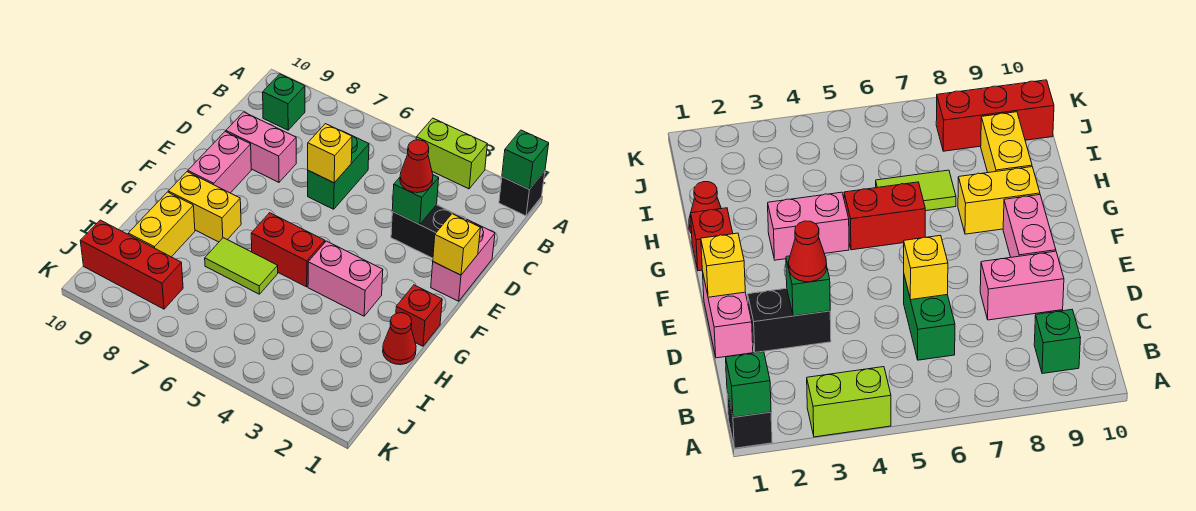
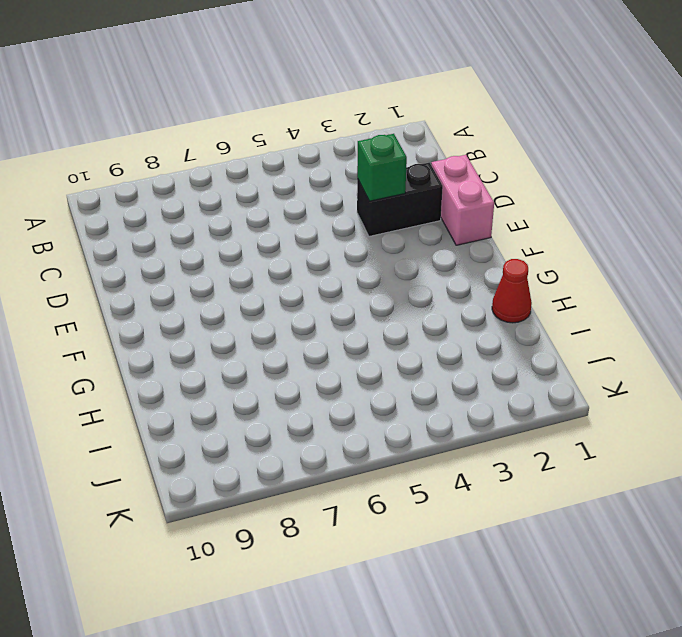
none -> black brick A1 level 1
none -> lime brick A3:A4 level 1
none -> green brick B9 level 1

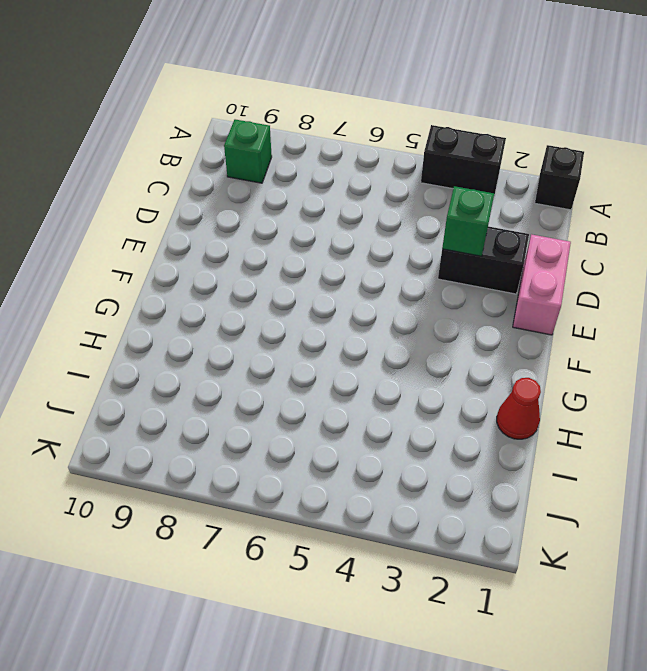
black brick A3:A4 level 1 -> lime brick A3:A4 level 1
none -> green brick C6:D6 level 1
none -> pink brick D8:D9 level 1
none -> pink brick E9:F9 level 1

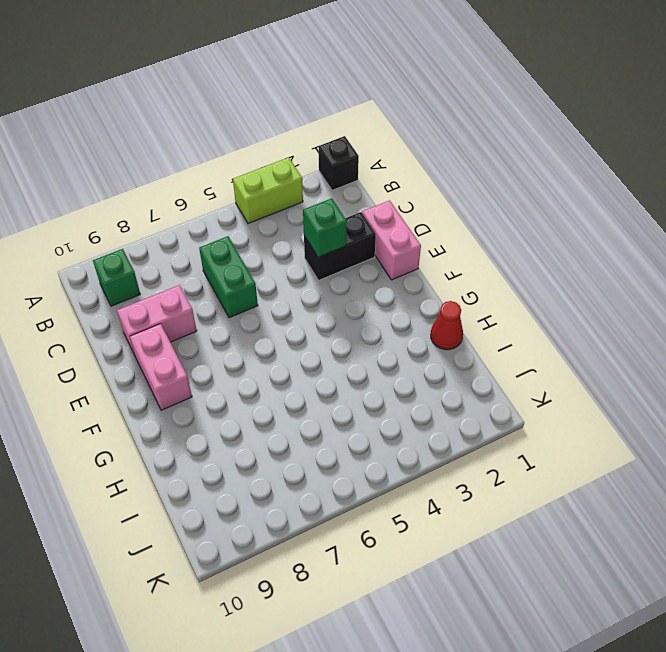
none -> red brick G1 level 1
none -> pink brick G3:G4 level 1
none -> red brick G5:G6 level 1

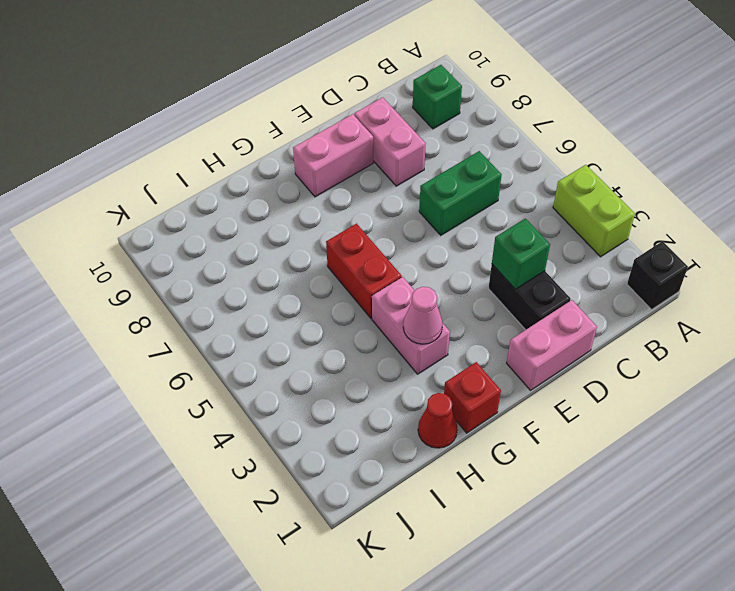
pink cone G3 level 2 -> none
none -> yellow brick G8:G9 level 1
none -> lime tile H6:H7 level 1
none -> yellow brick H9:I9 level 1

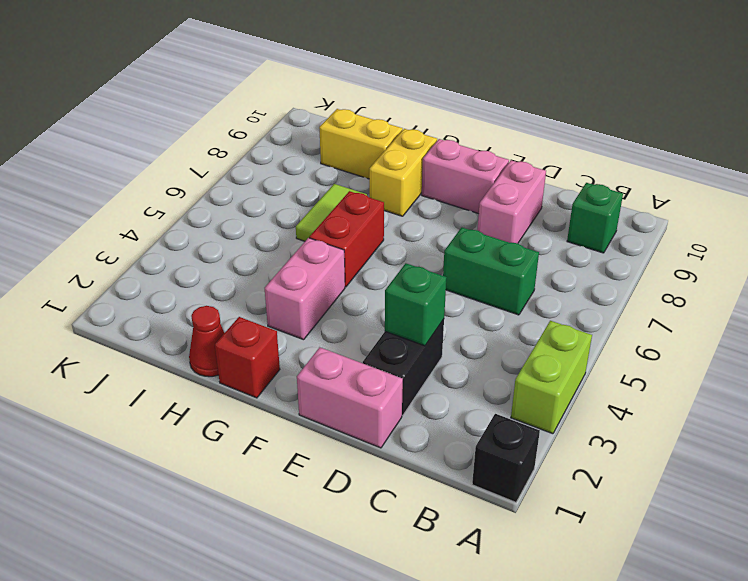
none -> red brick J8:J10 level 1
none -> green brick A1 level 2
none -> yellow brick D6 level 2

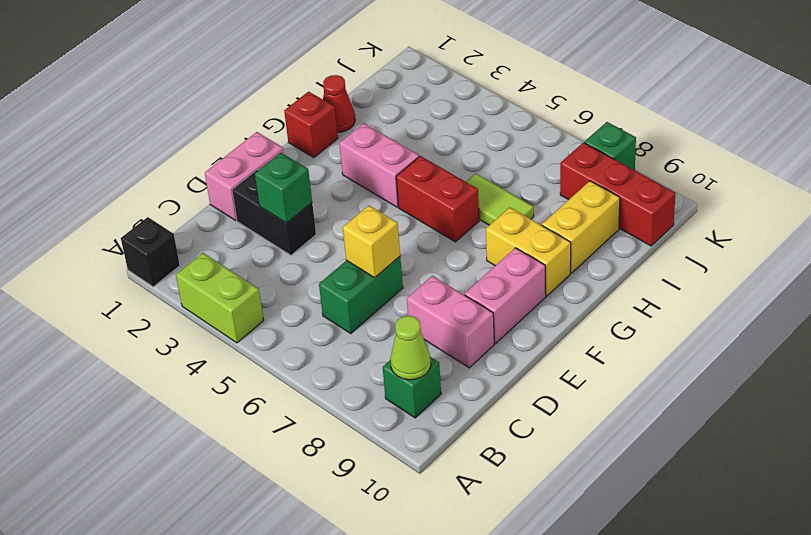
lime cone B9 level 2 -> none
green brick K8 level 1 -> green brick A1 level 2
none -> yellow brick E1 level 2
none -> red cone D3 level 3

